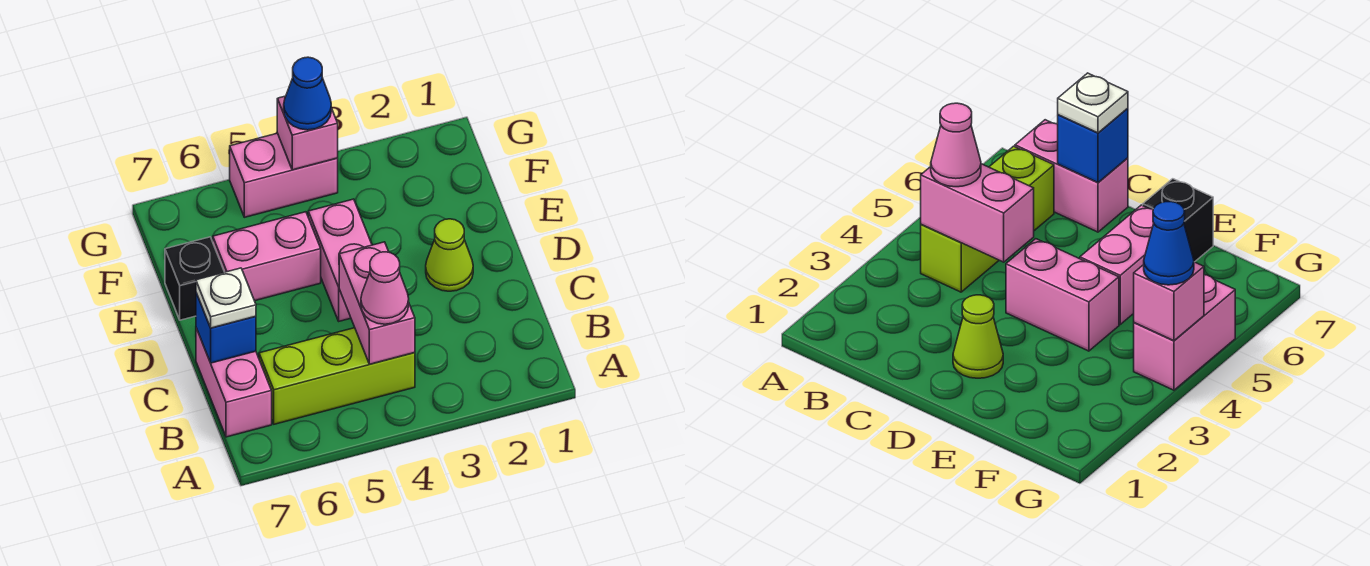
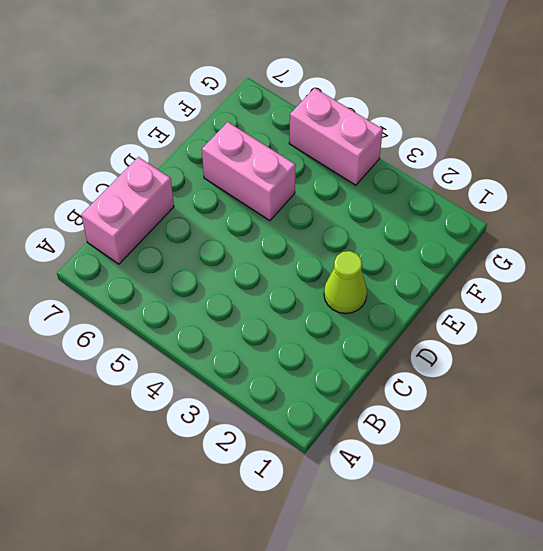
none -> lime brick B4:B6 level 1
none -> pink brick D4:E4 level 1
none -> black brick E7 level 1

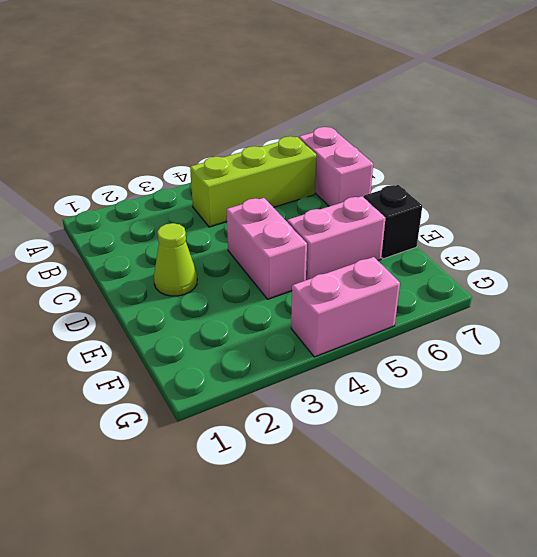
none -> pink brick B4:C4 level 2
none -> blue brick C7 level 2
none -> pink brick G4 level 2

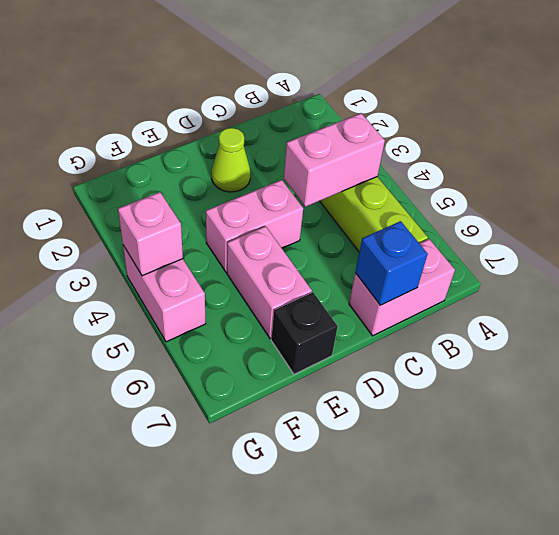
none -> pink cone B4 level 3
none -> white plate C7 level 3
none -> blue cone G4 level 3

